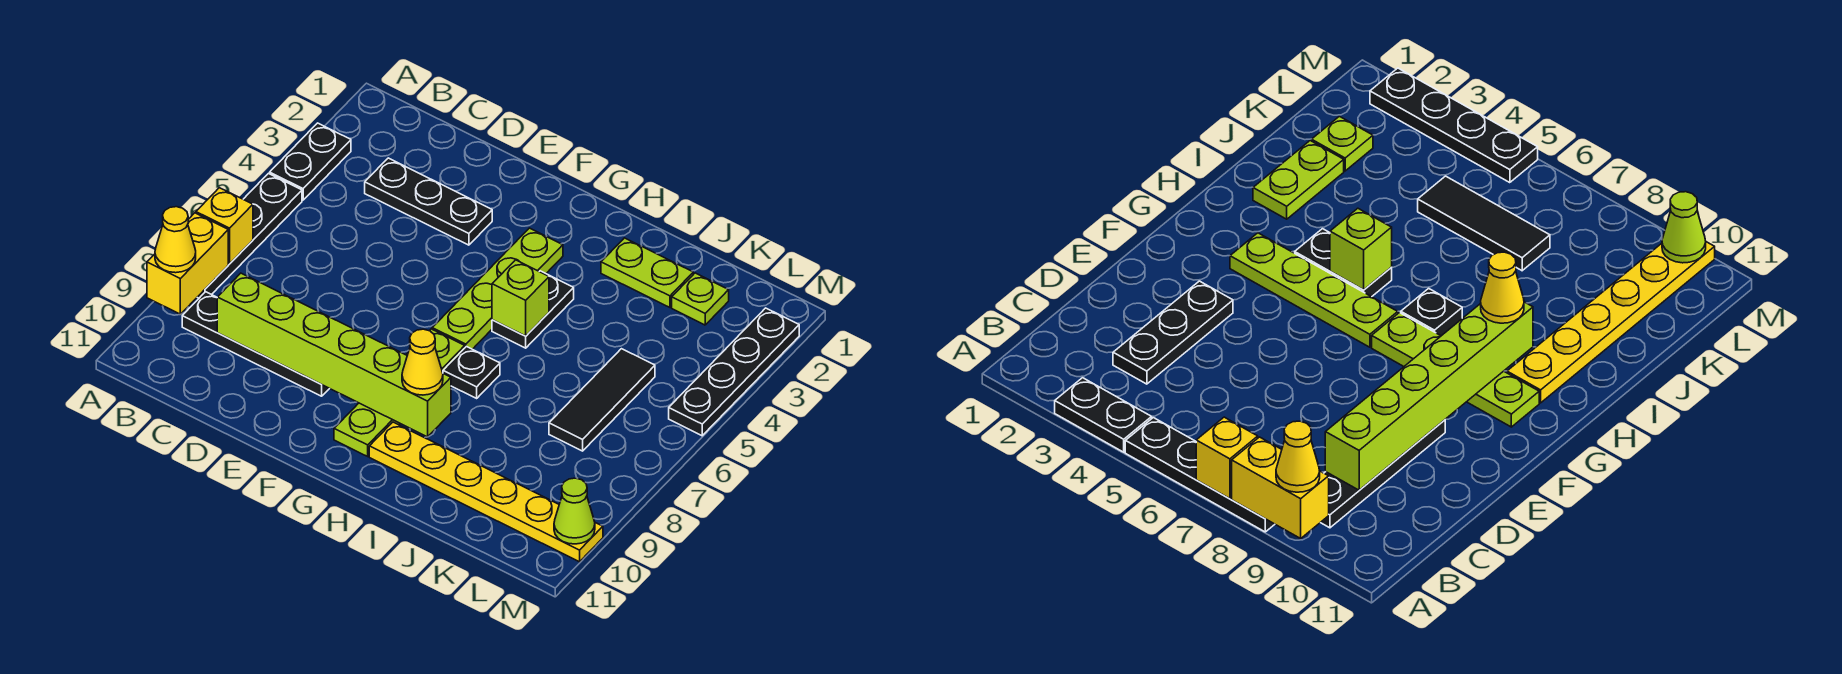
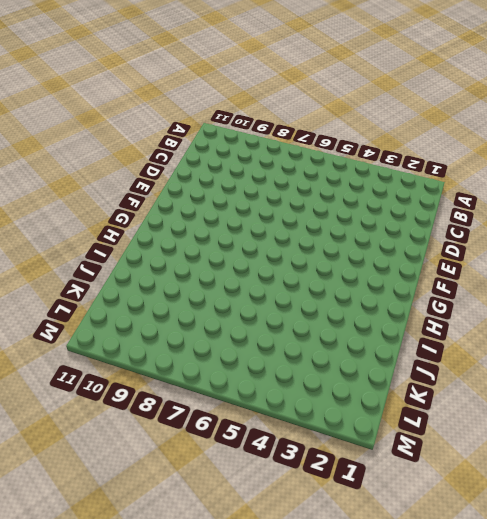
none -> black plate A3:A4 level 1
none -> black plate A5:A8 level 1
none -> black plate B9:E9 level 1

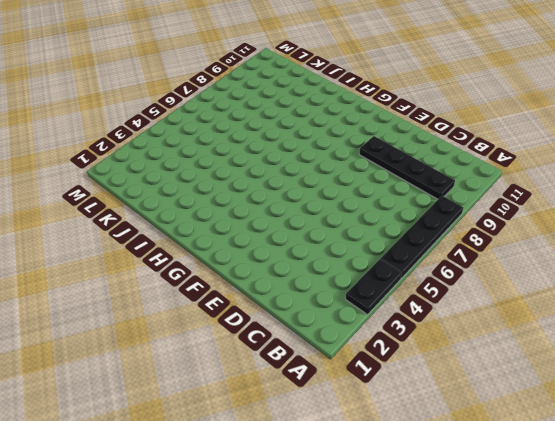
none -> black plate C3:E3 level 1
none -> lime plate G3:G6 level 1
none -> lime plate G7:G10 level 1

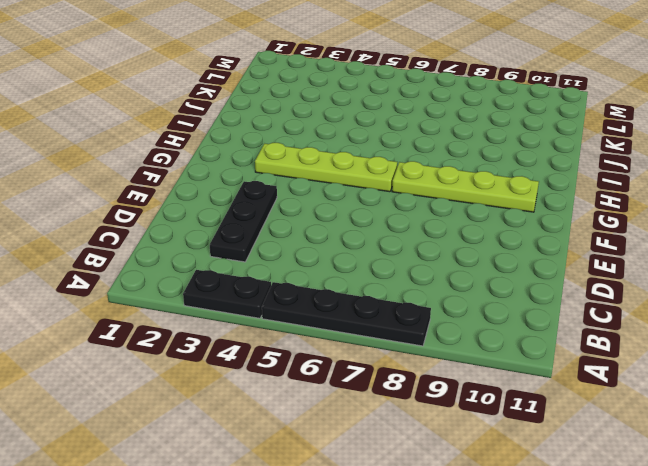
none -> black plate B9:E9 level 1
none -> black plate H4:H5 level 1
none -> black plate H7 level 1

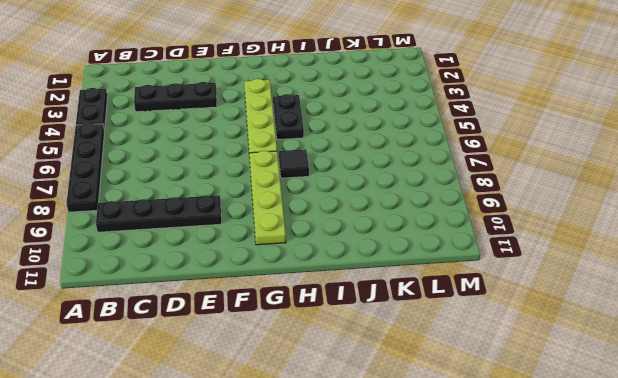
black tile H7 level 1 -> black plate H7 level 1
none -> yellow plate H10:M10 level 1
none -> lime plate I2:J2 level 1
none -> lime plate K2 level 1

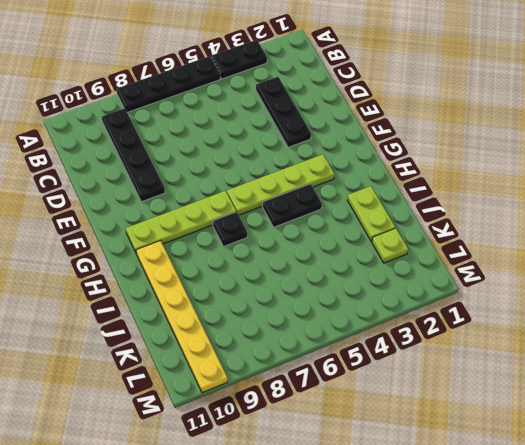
none -> black tile K5:K7 level 1
none -> black plate M2:M5 level 1
none -> yellow brick A7 level 2

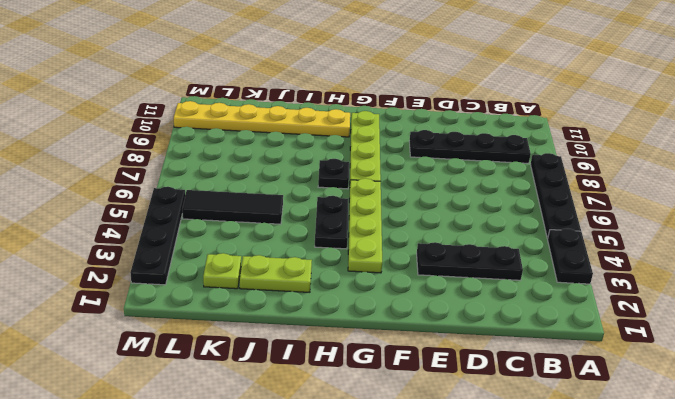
black tile J5:L5 level 1 -> black tile K5:K7 level 1
none -> yellow brick A7 level 2
none -> yellow brick A8:A9 level 2
none -> lime brick C9:H9 level 2

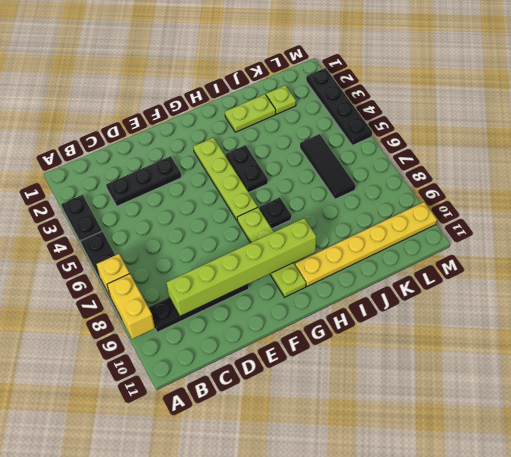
none -> lime brick H5 level 2
none -> lime cone M10 level 2
none -> yellow cone A9 level 3

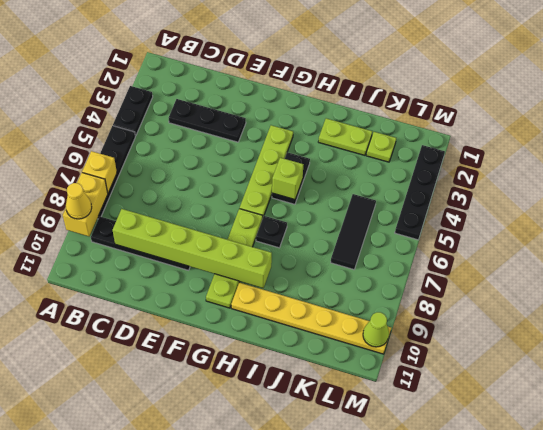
none -> yellow cone H9 level 3

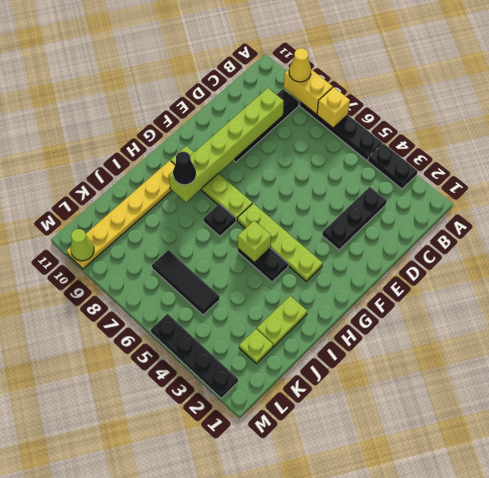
black cone H9 level 3 -> yellow cone H9 level 3

